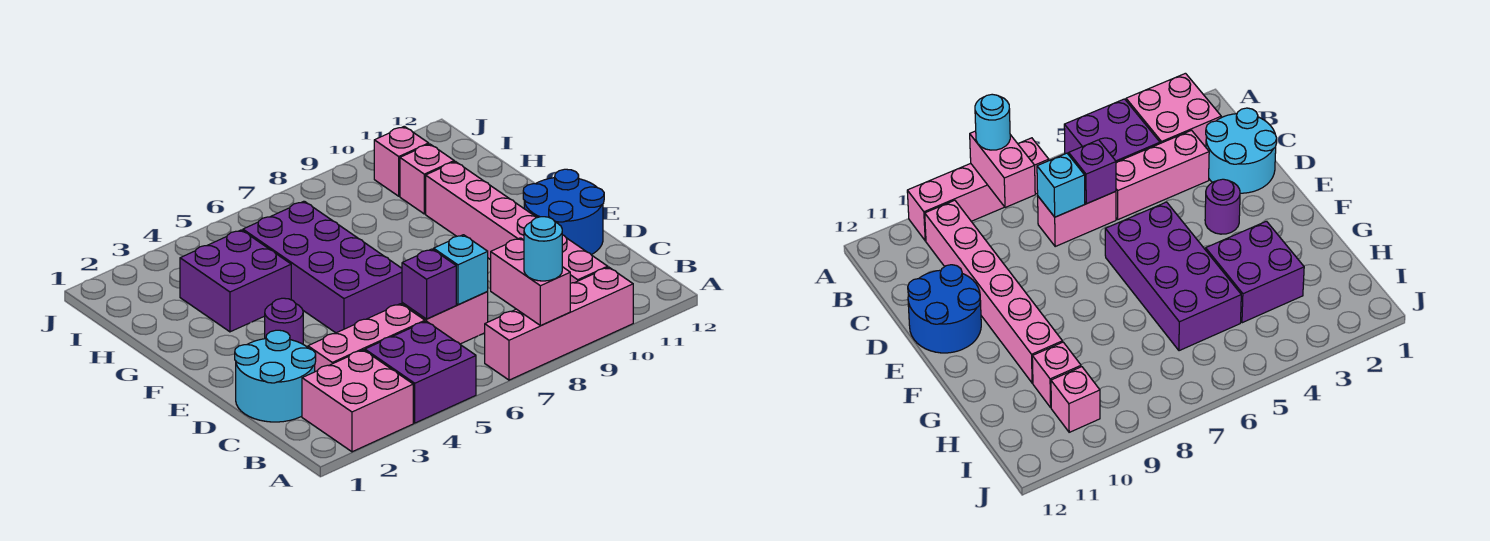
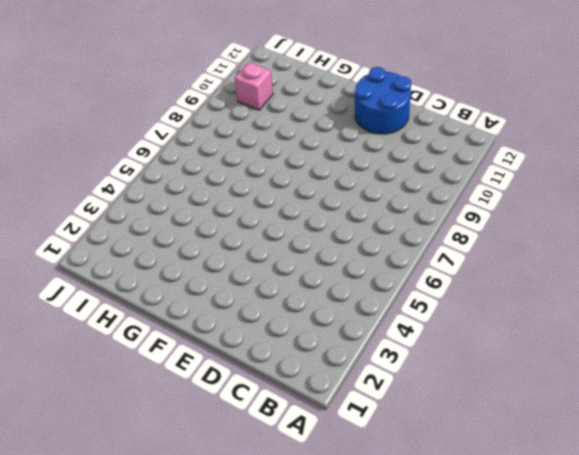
none -> pink brick A2:B3 level 1
none -> purple brick A4:B5 level 1
none -> pink brick A7:A10 level 1

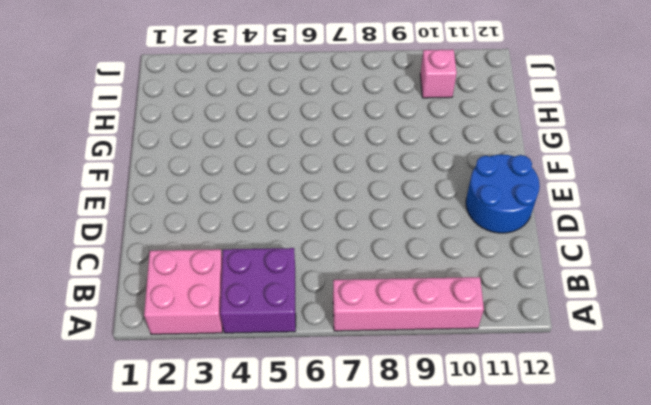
none -> pink brick B10:G10 level 1
none -> cyan round brick C1:D2 level 1
none -> pink brick C3:C5 level 1

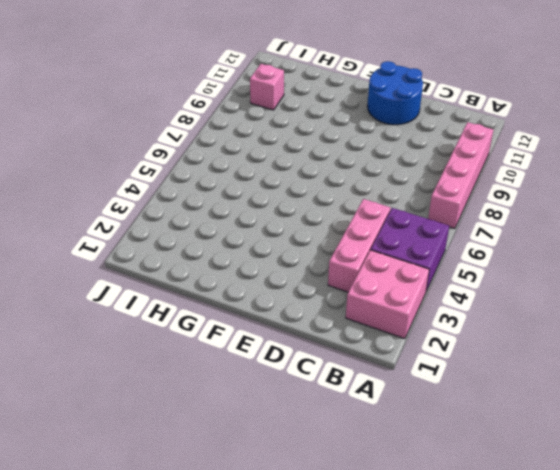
none -> pink brick B10:G10 level 1
none -> cyan round brick C1:D2 level 1
none -> pink brick C6:C7 level 1

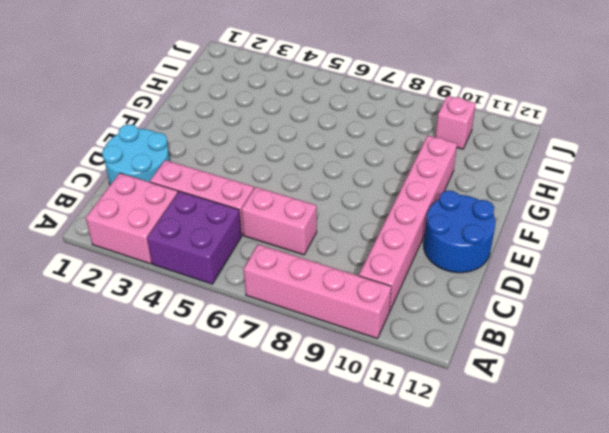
none -> purple round brick E3 level 1
none -> purple brick E5:H6 level 1
none -> purple brick G3:H4 level 1

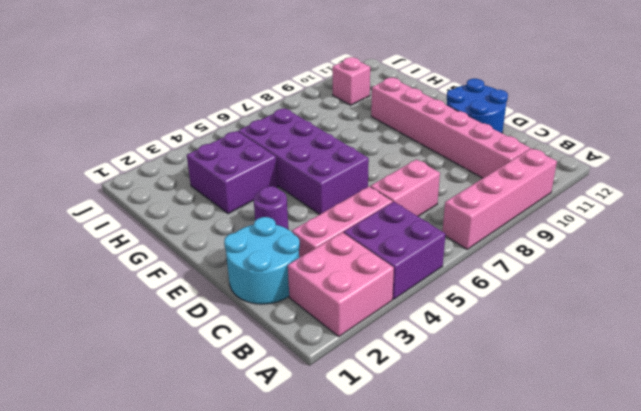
none -> pink brick H10 level 1
none -> pink brick A8:B8 level 2
none -> purple brick C6 level 2

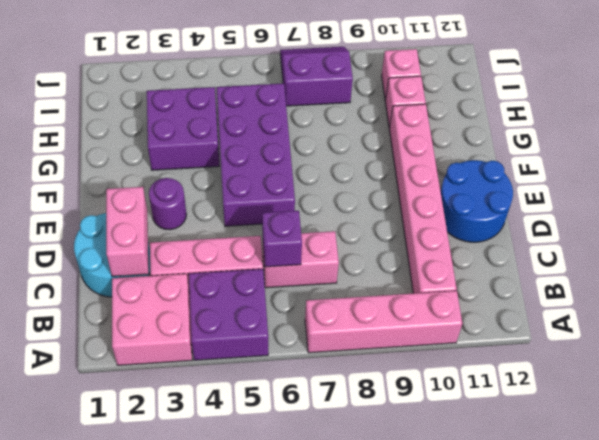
pink brick C2:D2 level 2 -> pink brick A8:B8 level 2
purple slope I7:J8 level 1 top I -> none
none -> cyan brick C7 level 2
none -> cyan round brick A8 level 3

